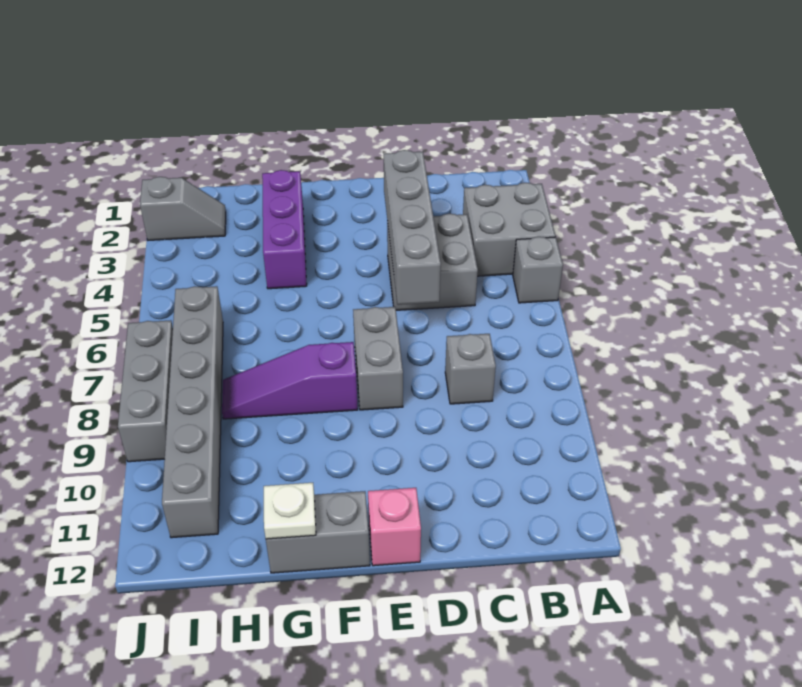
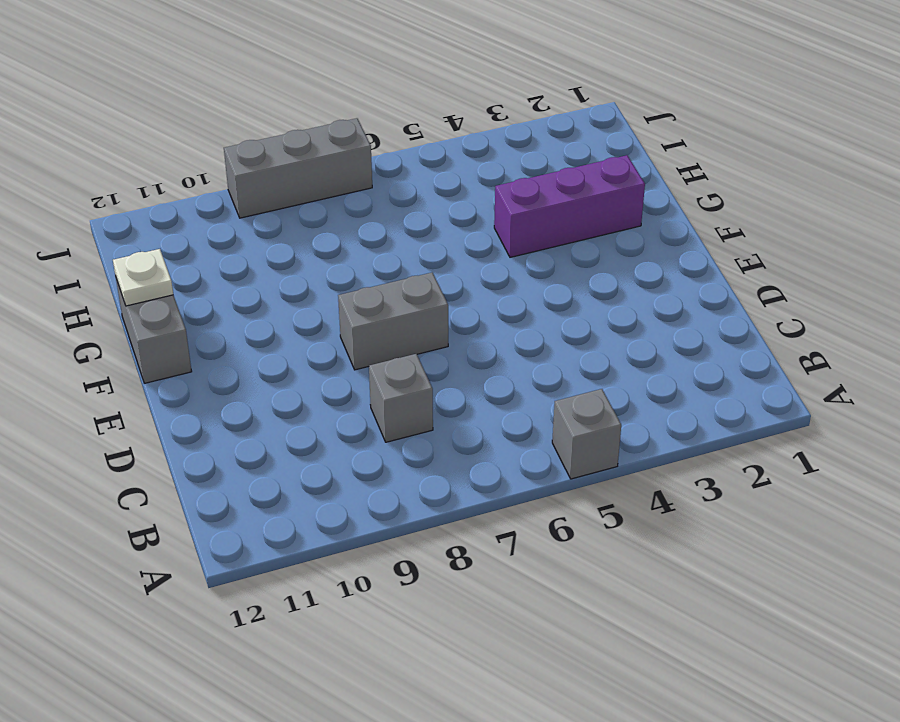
none -> grey brick A3:B4 level 1
none -> grey brick C4:D5 level 1
none -> pink brick E12 level 1

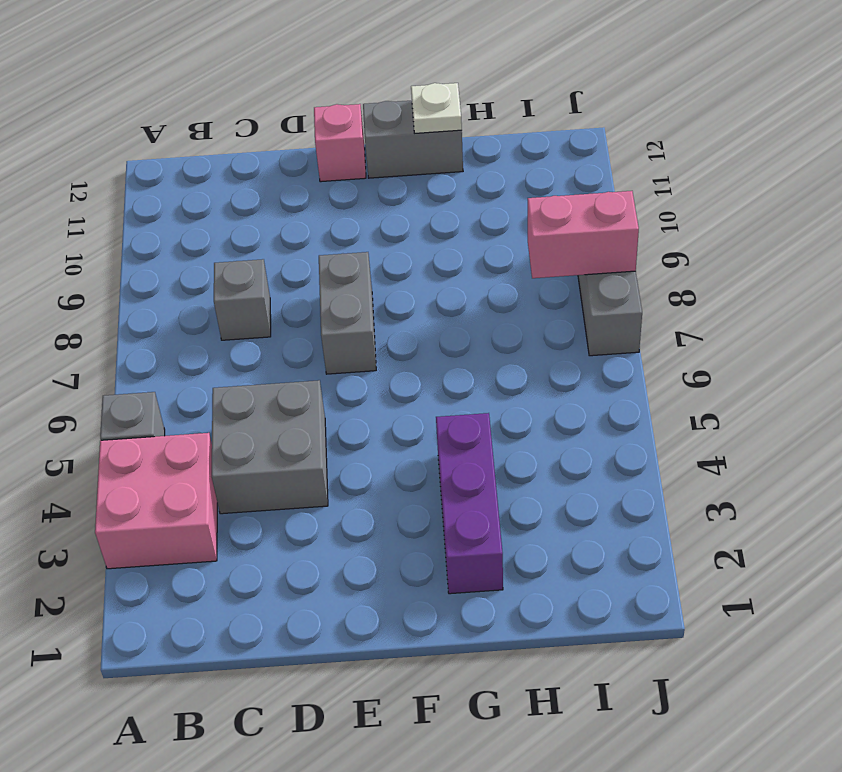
pink brick A3:B4 level 1 -> grey brick A3:B4 level 1
pink brick I8:J8 level 2 -> none
none -> purple slope F8:H8 level 1 top F
none -> grey slope I2:J2 level 1 top J
none -> grey brick I6:I11 level 1

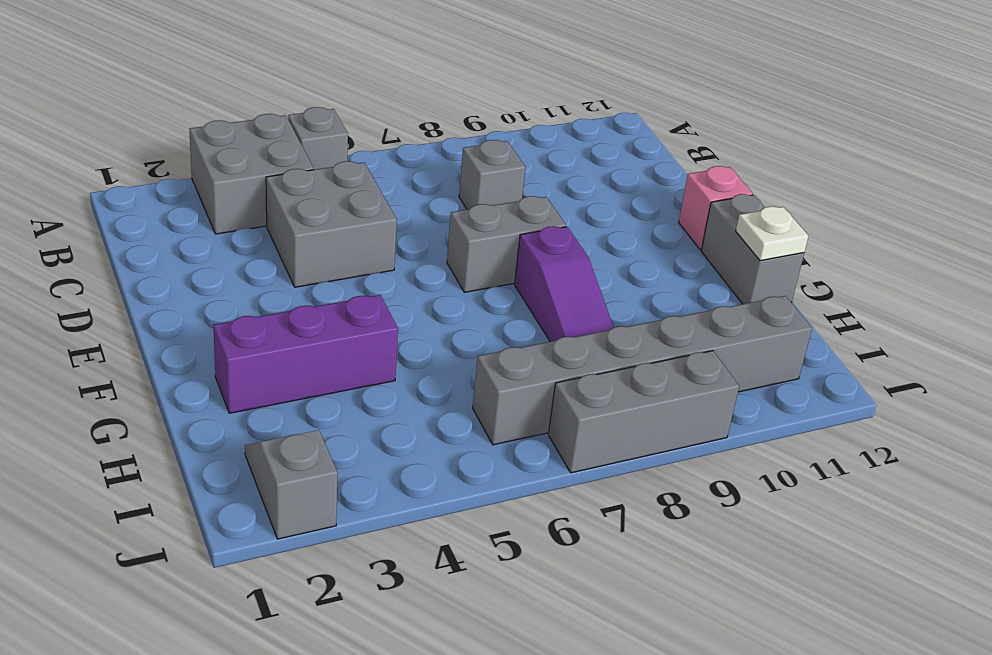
none -> grey brick D3:D6 level 2

